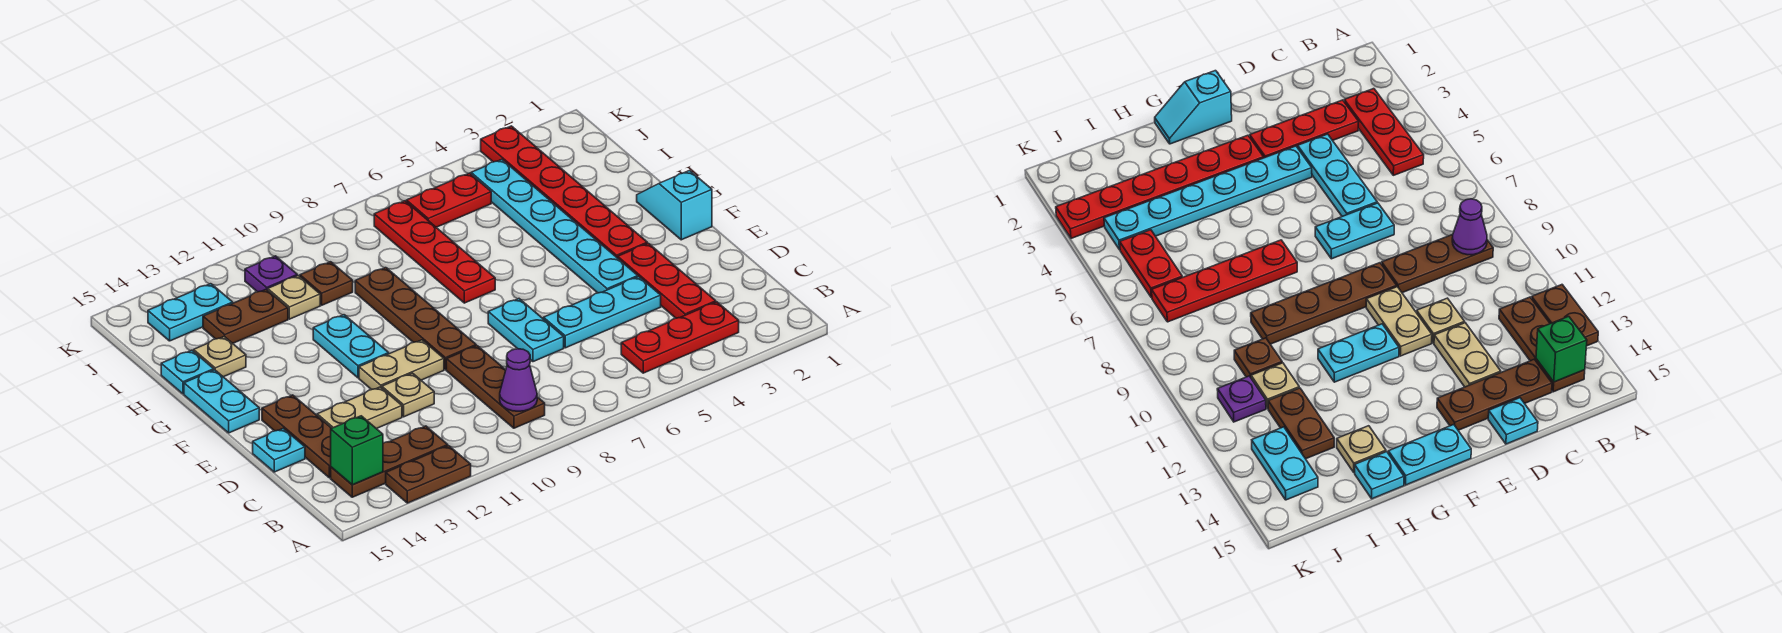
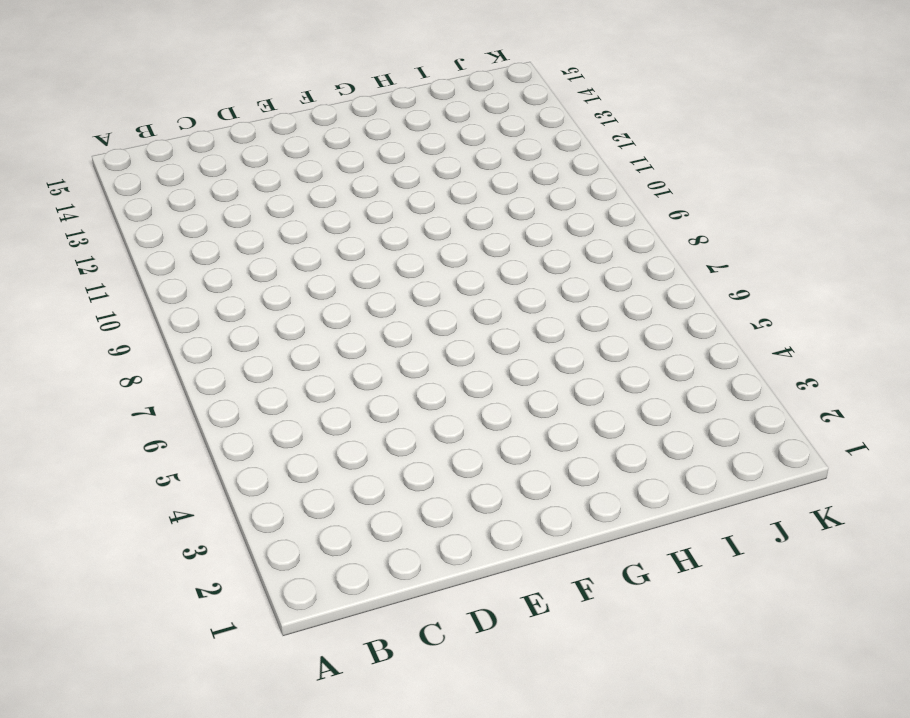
none -> brown plate A12:A13 level 1
none -> red plate B3:B5 level 1
none -> brown plate B9:D9 level 1

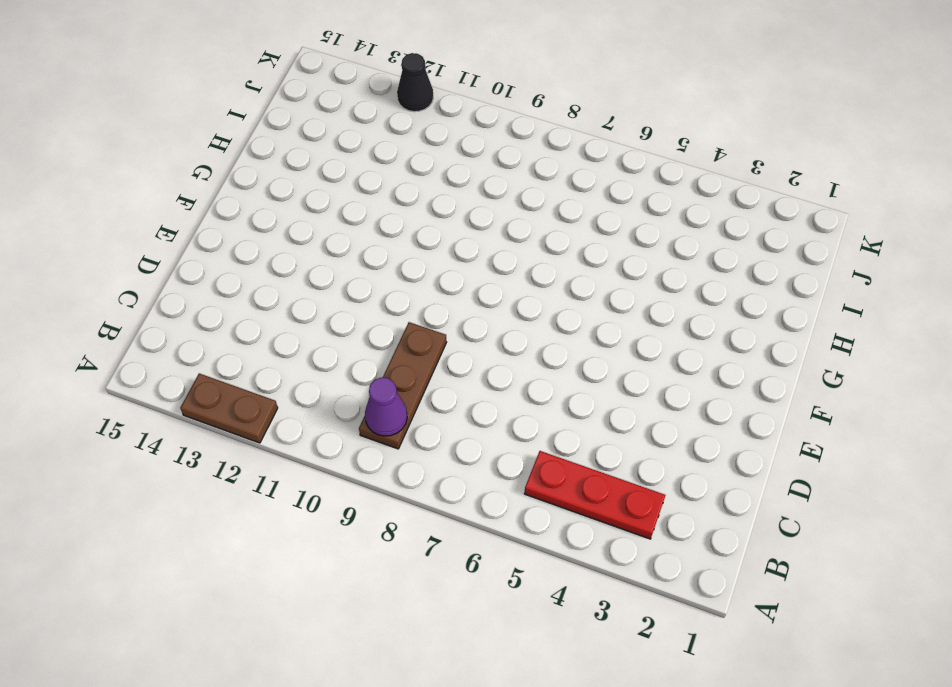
black cone K12 level 1 -> none
none -> brown plate B12:B14 level 1
none -> red plate C3:E3 level 1
none -> brown plate C14:E14 level 1

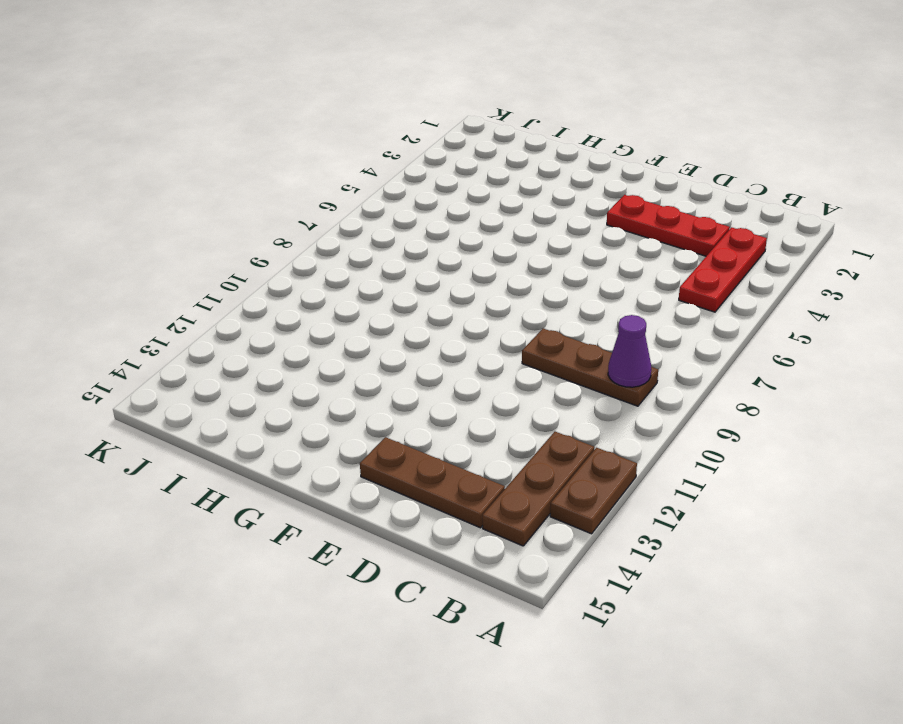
none -> cyan plate D4:D6 level 1
none -> cyan plate D7:E7 level 1
none -> tan plate D11 level 1

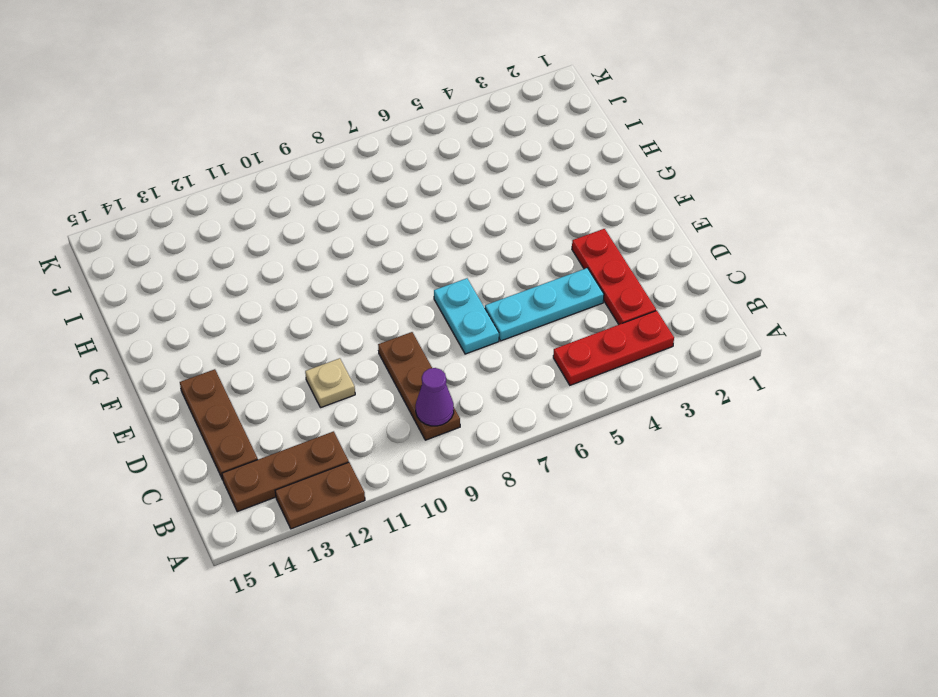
none -> tan plate D12:D13 level 1
none -> cyan plate D15 level 1
none -> cyan plate E4:J4 level 1

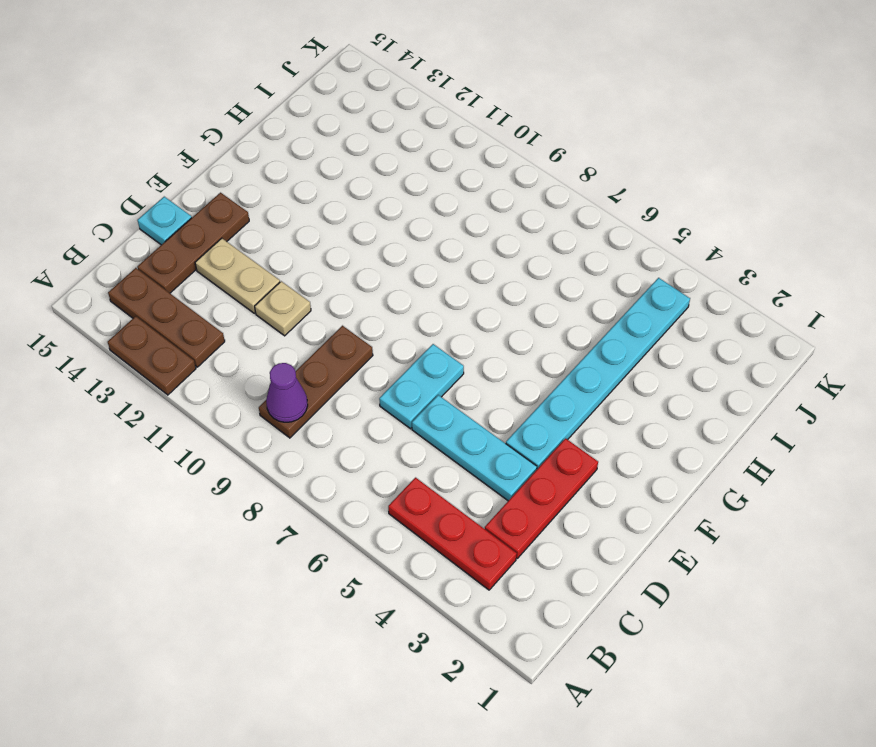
none -> brown plate E9:H9 level 1
none -> tan plate E10:E11 level 1
none -> cyan slope F1:G1 level 1 top F

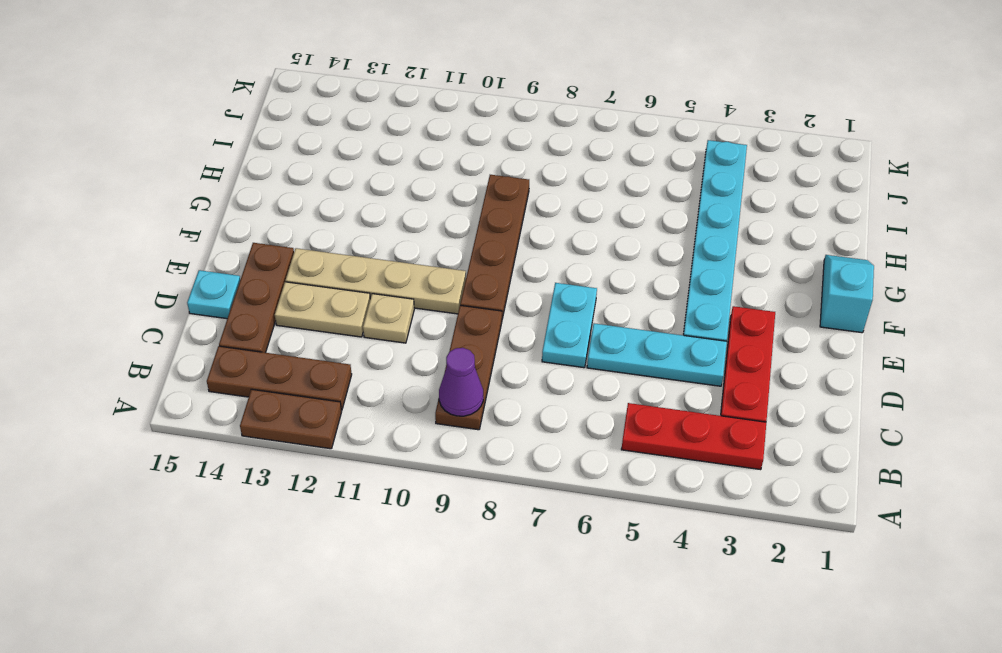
tan plate E10:E13 level 1 -> tan plate E10:E11 level 1
none -> red plate F3:K3 level 1
none -> cyan plate F11:G11 level 1
none -> cyan plate F15:G15 level 1

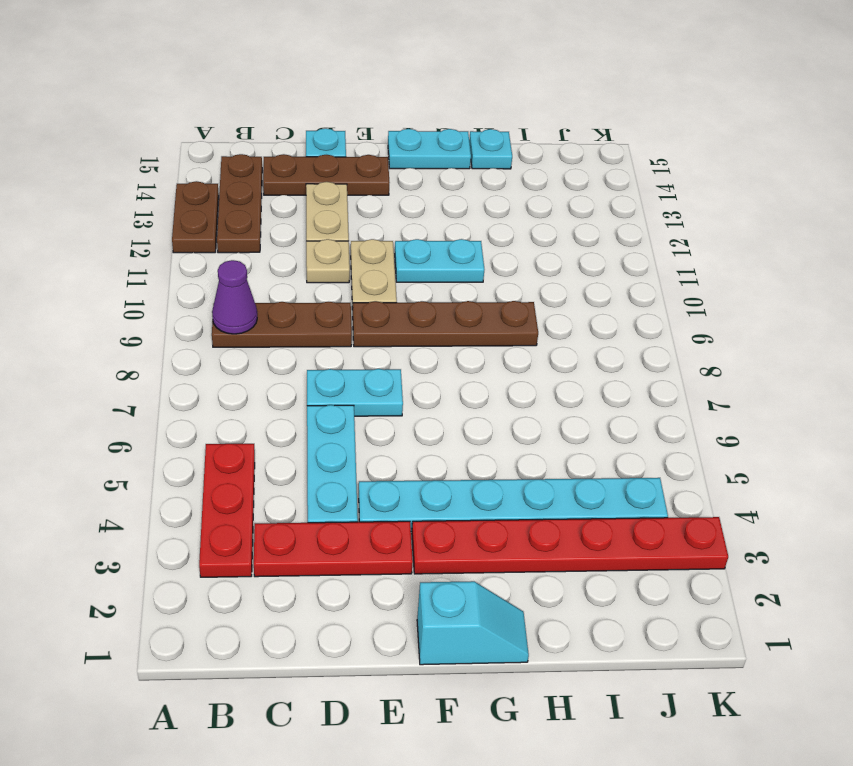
none -> red plate G7:J7 level 1
none -> tan plate H14 level 1
none -> brown plate I10 level 1

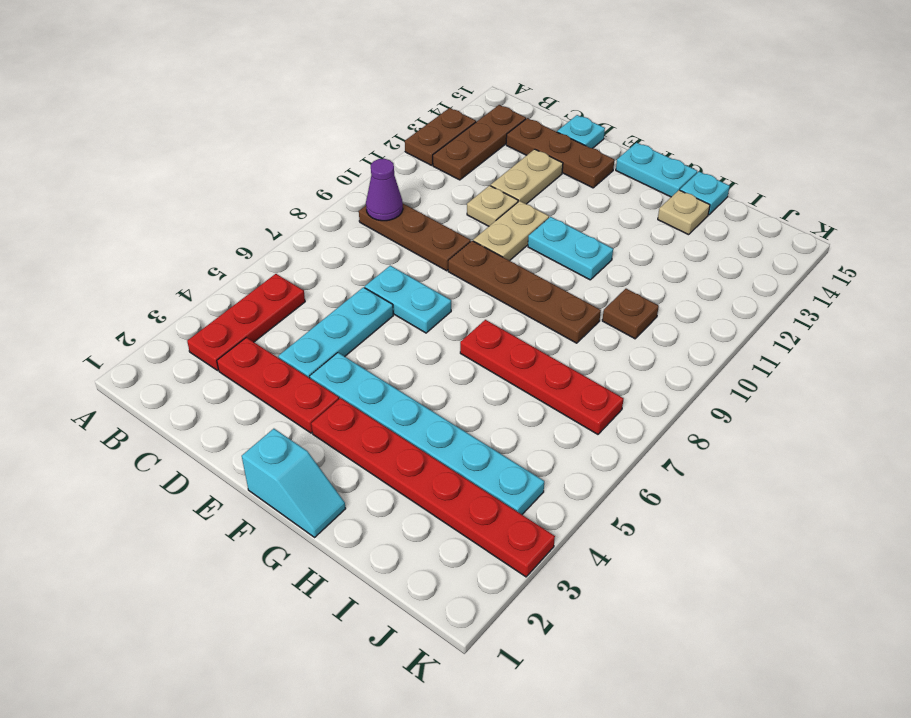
none -> tan plate I11 level 1
none -> brown plate I12:I13 level 1
none -> red plate J5:J6 level 1

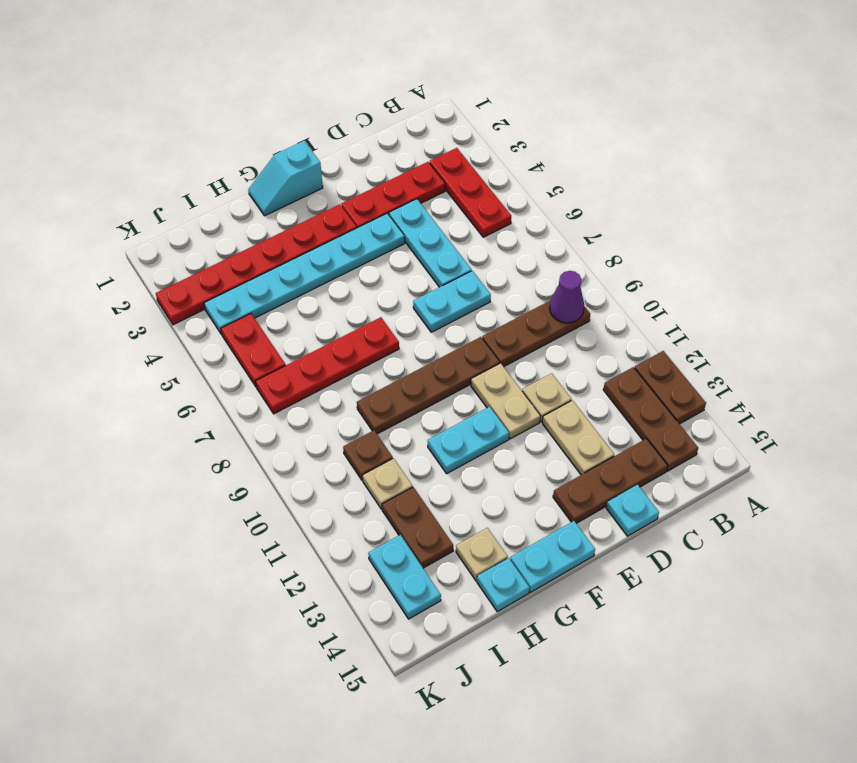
none -> purple plate J11 level 1
none -> green brick B14 level 2

